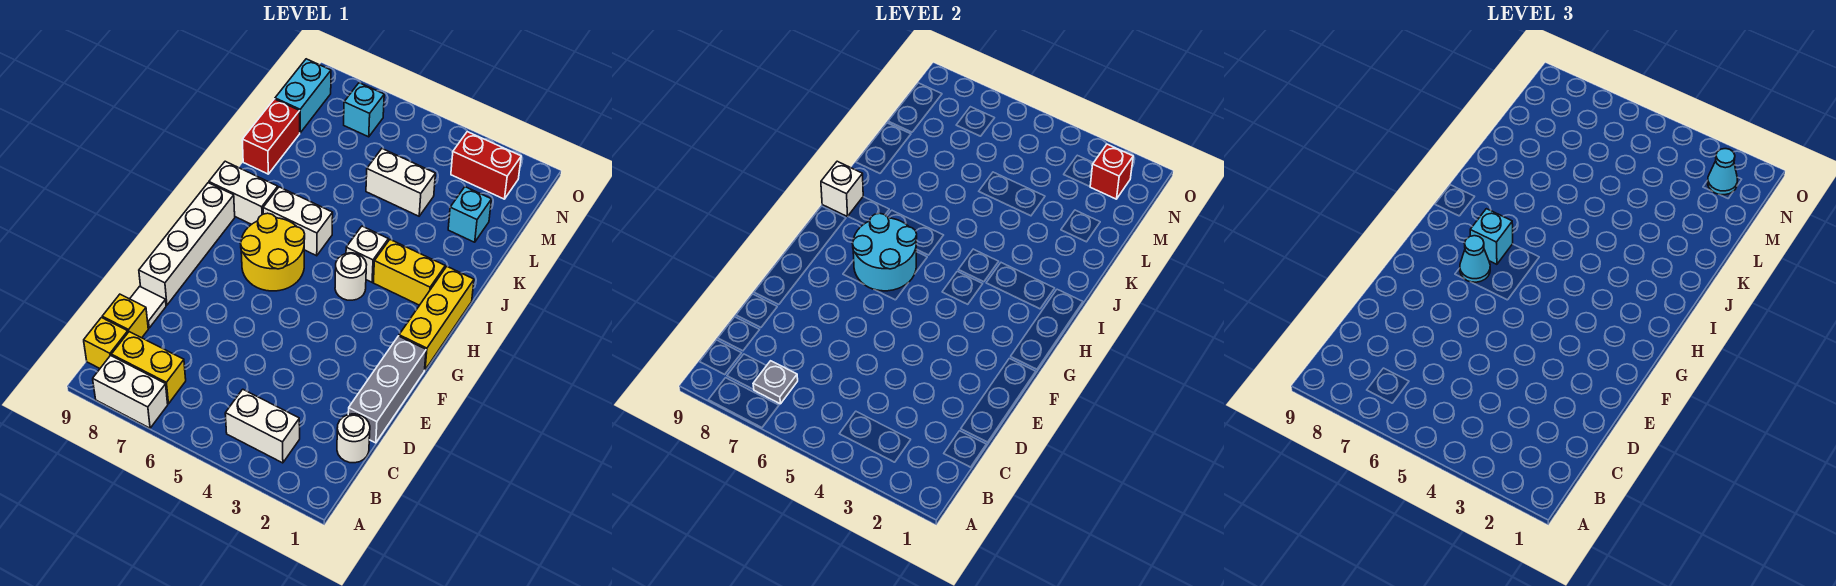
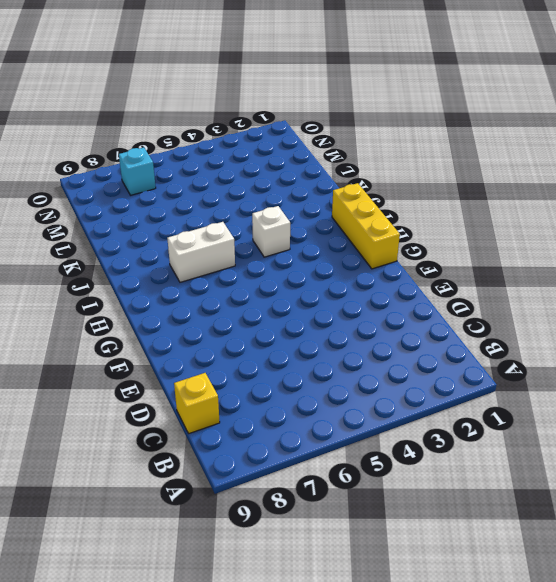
none -> white brick A7:A8 level 1
none -> white brick B3:B4 level 1
none -> yellow brick B7:B8 level 1

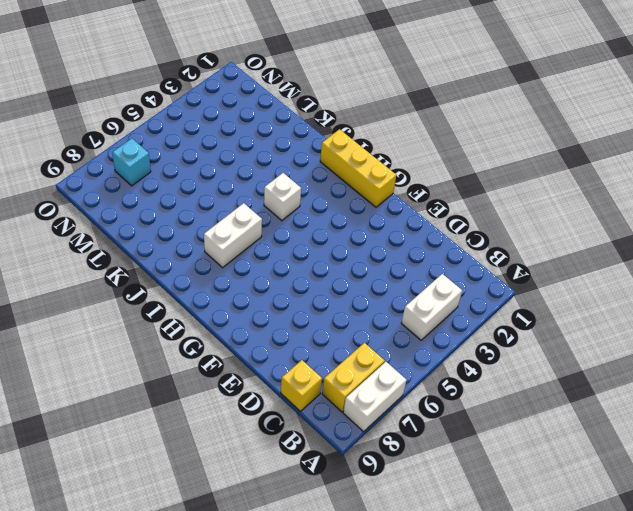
none -> yellow brick B9 level 1
none -> white round brick C1 level 1
none -> grey brick D1:F1 level 1

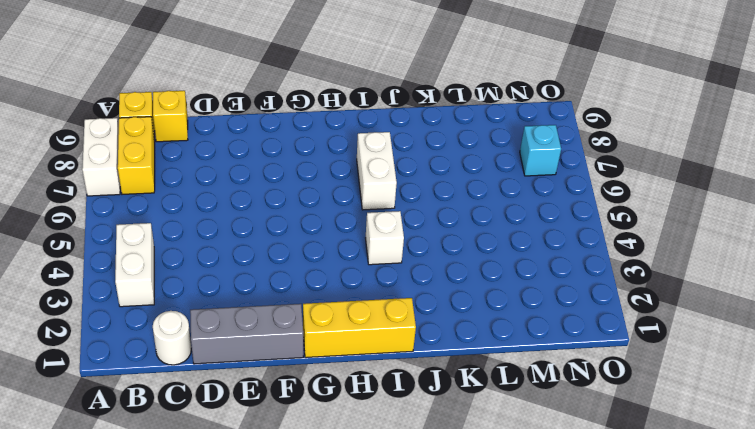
none -> white tile D9 level 1
none -> white brick E9:H9 level 1
none -> yellow round brick G6:H7 level 1

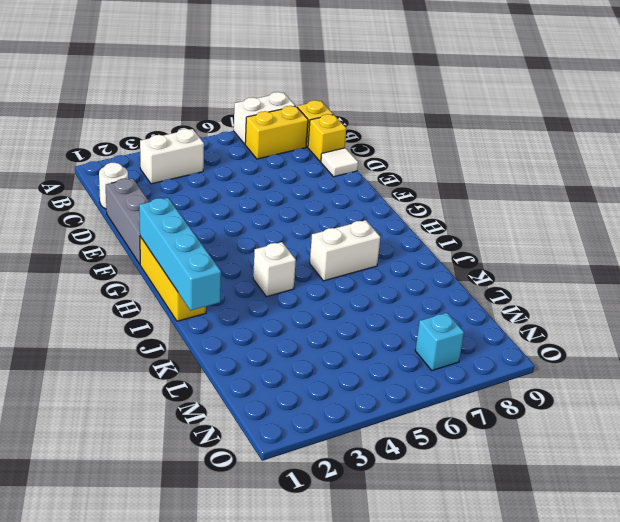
cyan brick G1:J1 level 2 -> none
none -> white brick E9:H9 level 1
none -> yellow round brick G6:H7 level 1
none -> white round brick H4 level 1

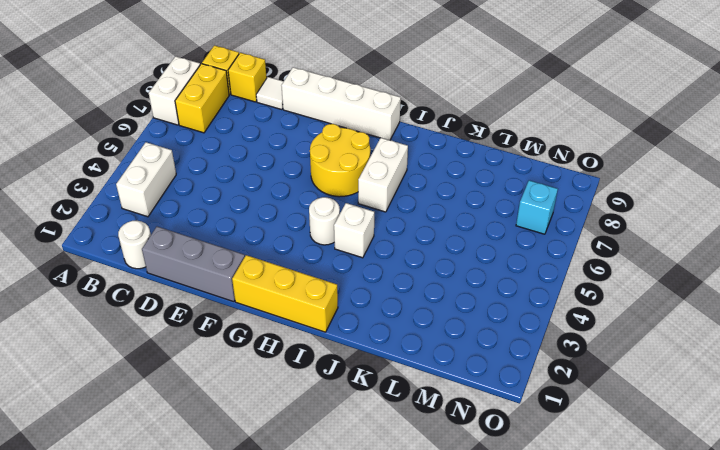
none -> yellow brick I2:I3 level 1
none -> white brick I8:I9 level 1
none -> red brick K9:L9 level 1

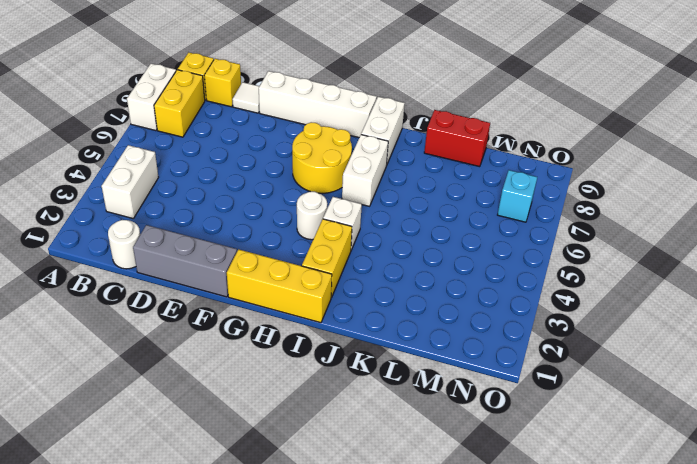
none -> cyan brick L2 level 1
none -> white brick L4:L5 level 1
none -> cyan brick M9:N9 level 1

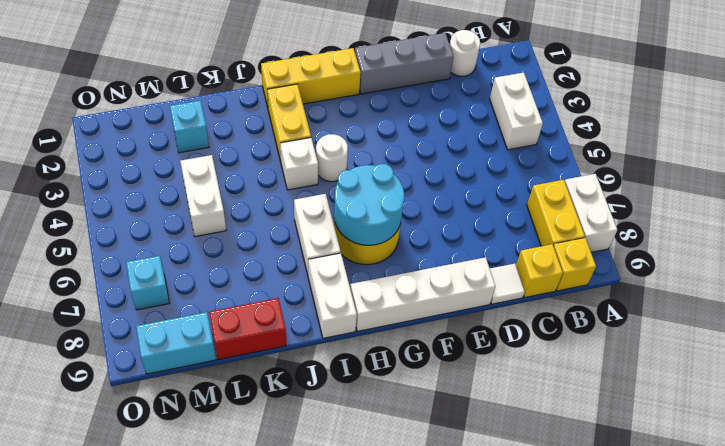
none -> red brick N2:N3 level 1
none -> grey plate B7 level 2
none -> white brick I9 level 2

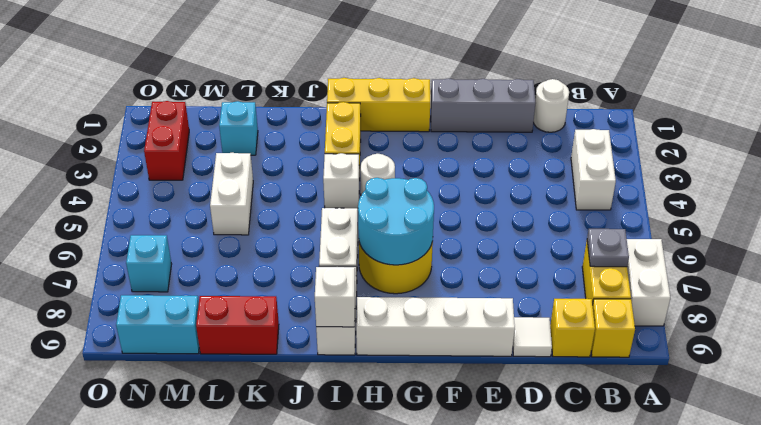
none -> red brick N2 level 2
none -> cyan cone G7 level 3
none -> cyan brick H7 level 3

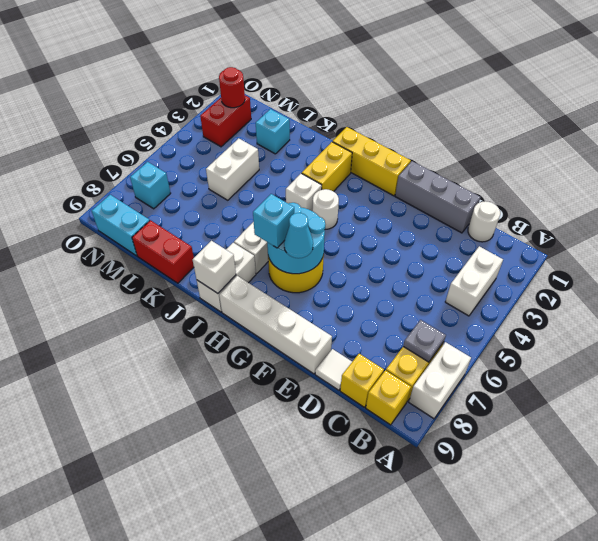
red round brick N2 level 2 -> red brick N2 level 2
none -> cyan cone N2 level 3

